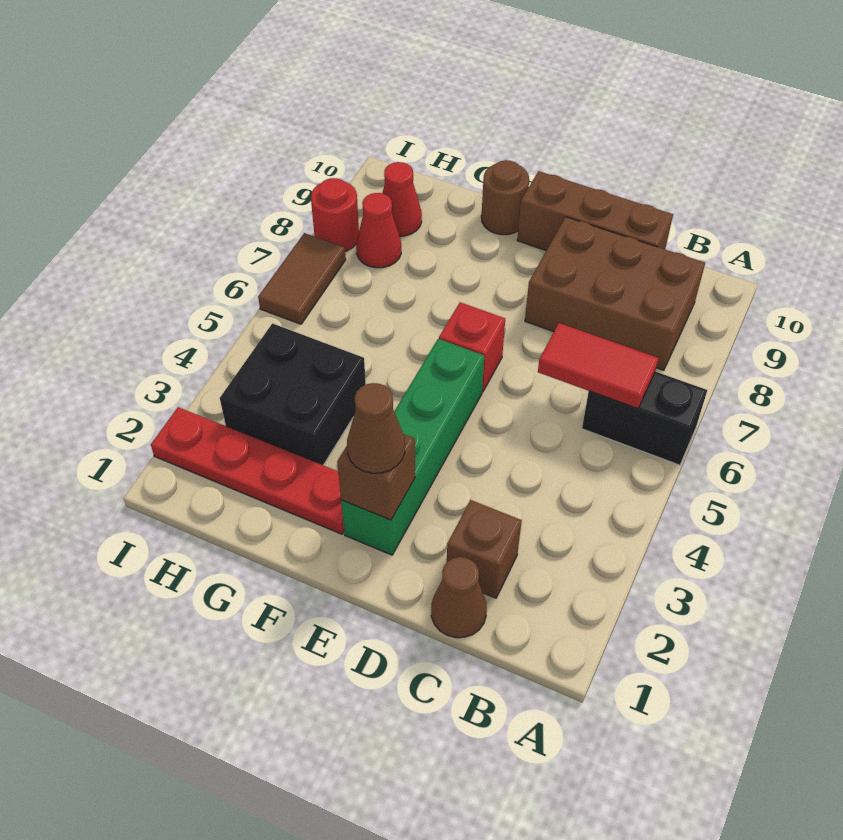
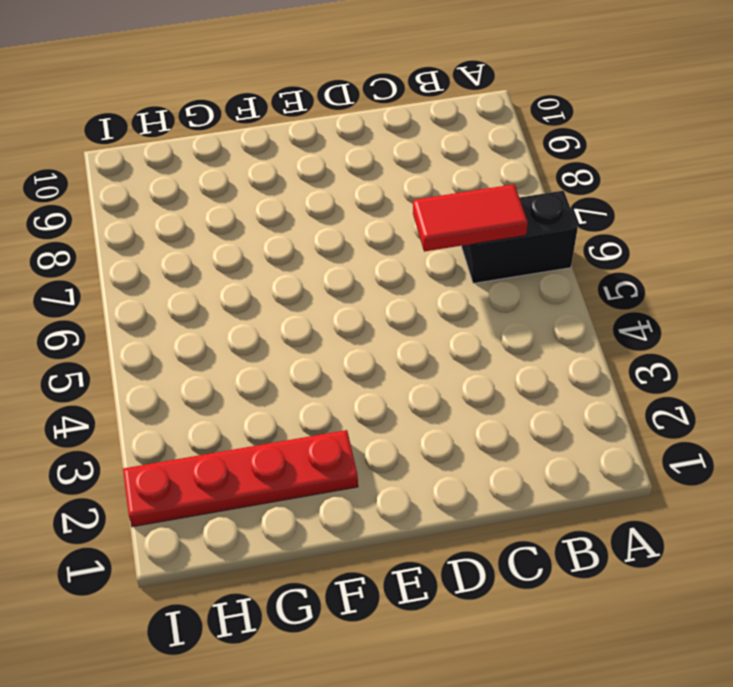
none -> brown brick B8:D9 level 1
none -> brown cone C1 level 1
none -> brown brick C2 level 1

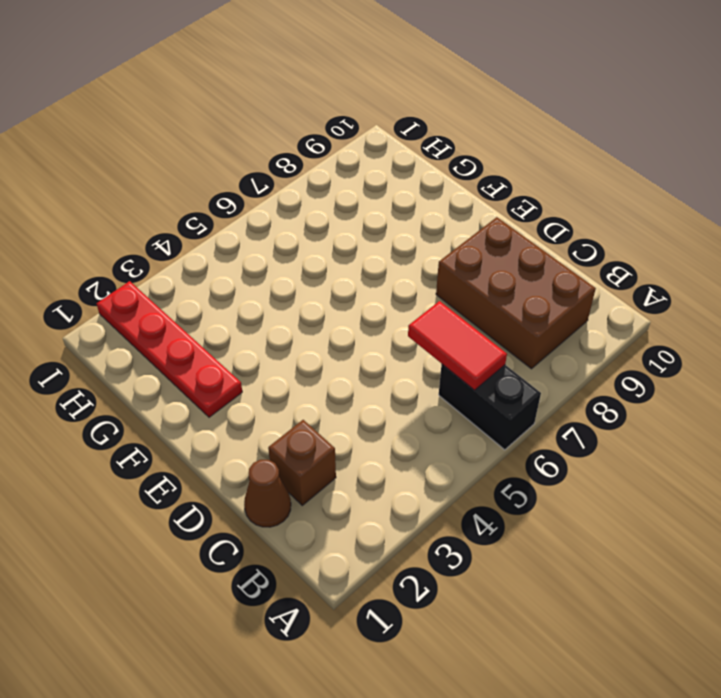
none -> brown brick C10:E10 level 1
none -> green brick E2:E5 level 1
none -> red brick E6 level 1

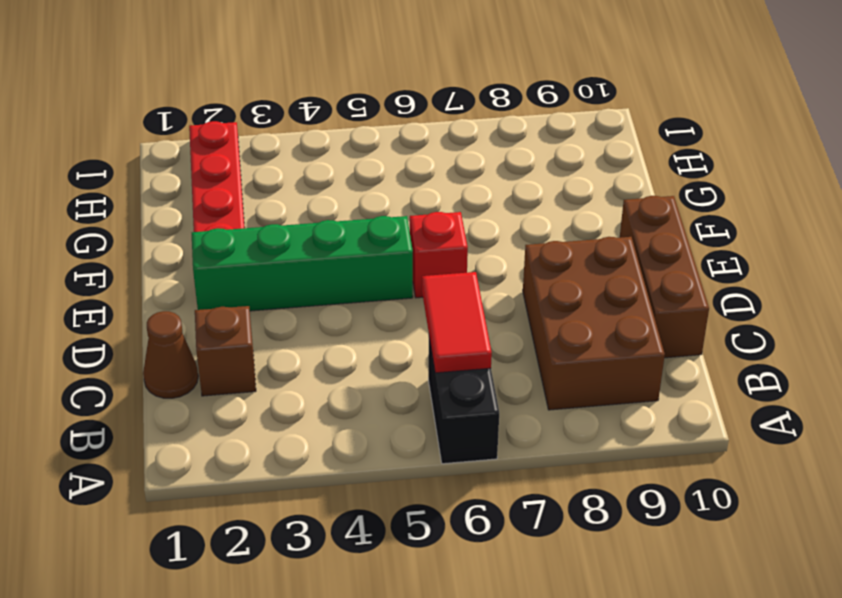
none -> brown round brick F10 level 1
none -> black brick G3:H4 level 1
none -> red cone H8 level 1

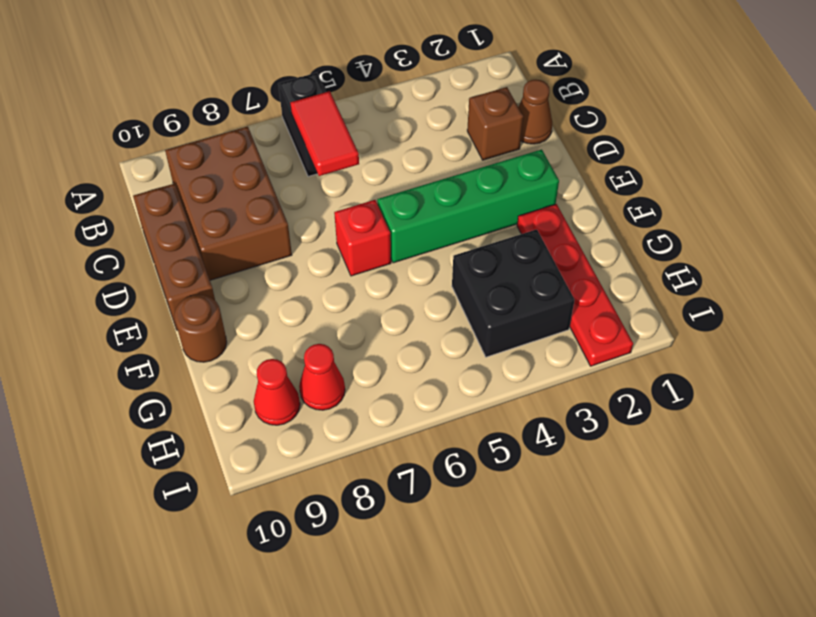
none -> brown tile I6:I7 level 1
none -> red round brick I8 level 1
none -> brown brick E2 level 2

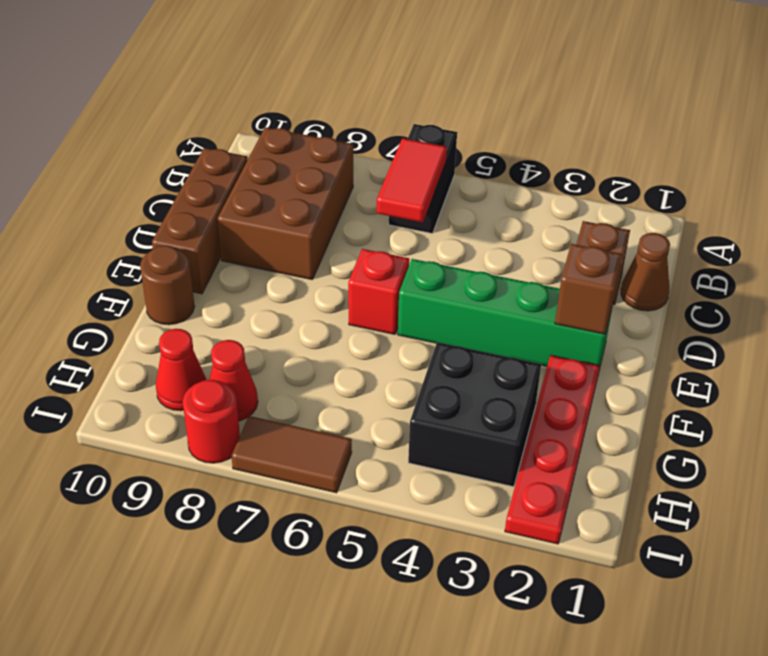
none -> brown cone E2 level 3

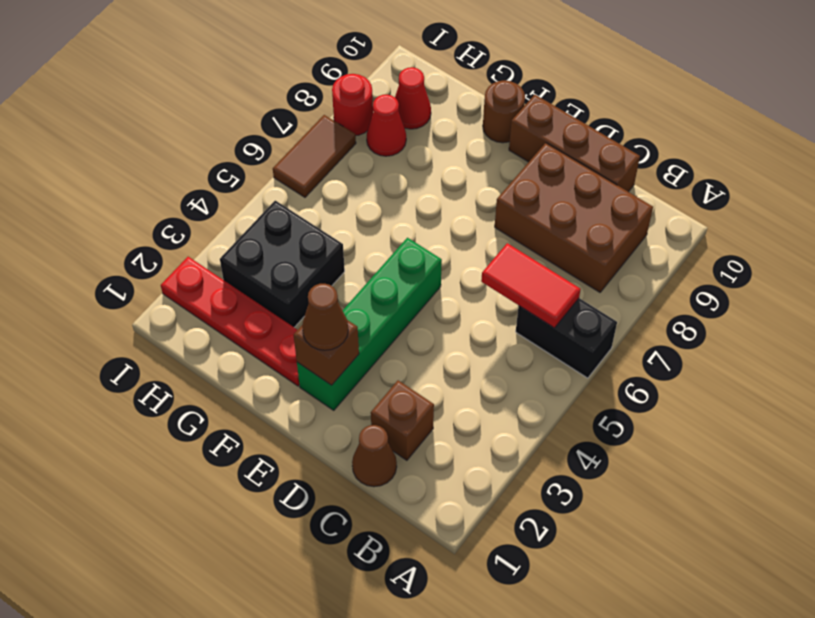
none -> red brick E6 level 1

